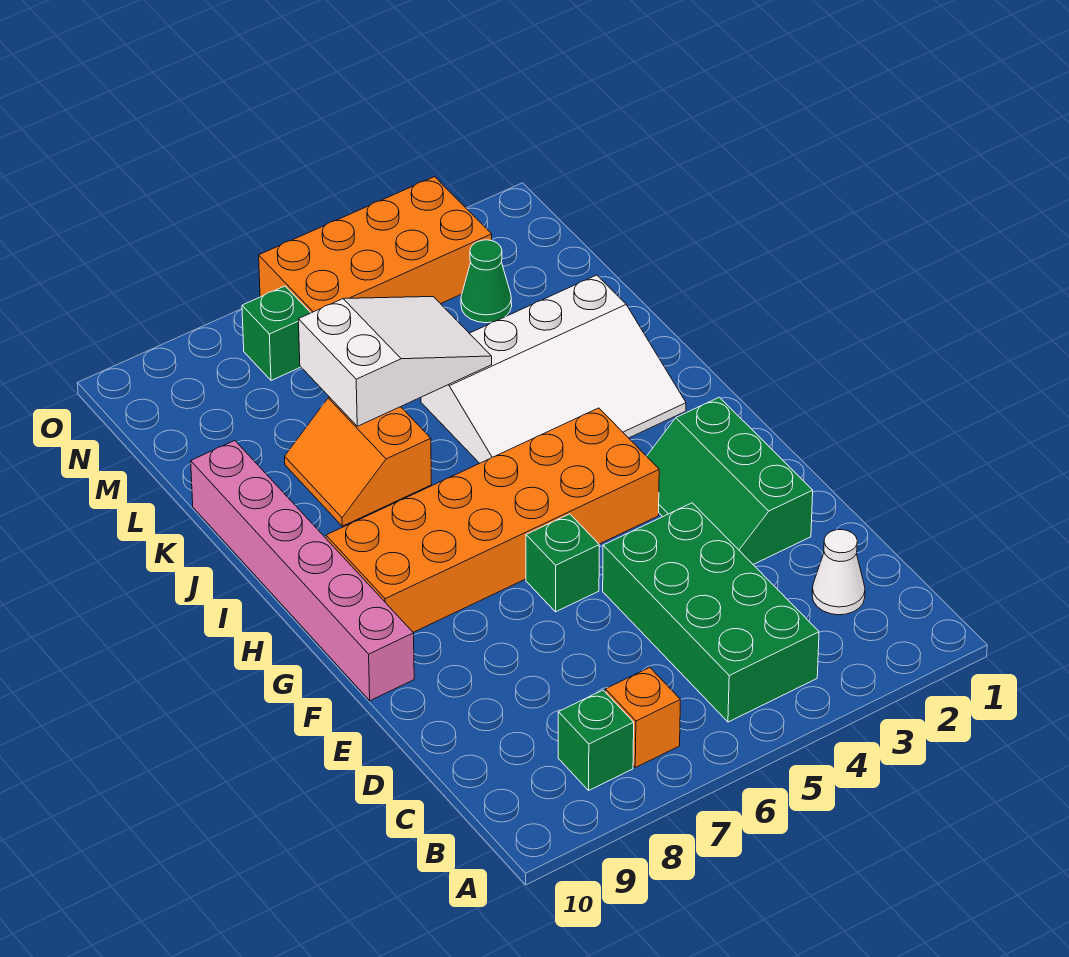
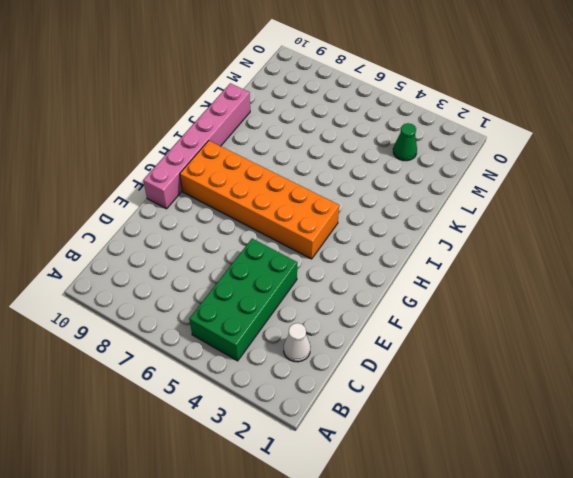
none -> orange brick B7 level 1
none -> green brick B8 level 1
none -> green slope E2:G3 level 1 top 2

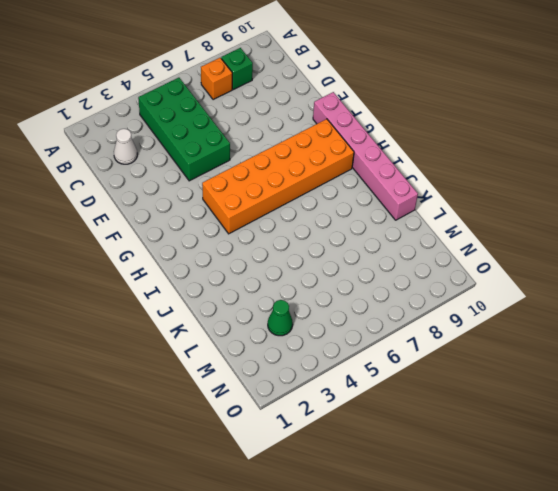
none -> green slope E2:G3 level 1 top 2
none -> green brick F6 level 1
none -> white slope I2:K5 level 1 top K

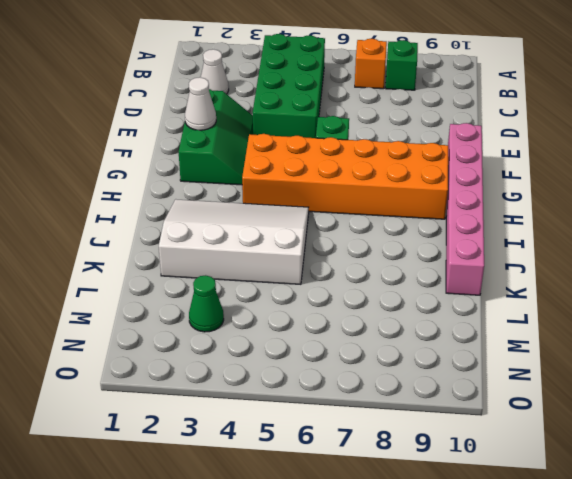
white cone F2 level 2 -> none
none -> orange slope J7:K8 level 1 top 7
none -> orange brick N3:O6 level 1
none -> green brick N7 level 1

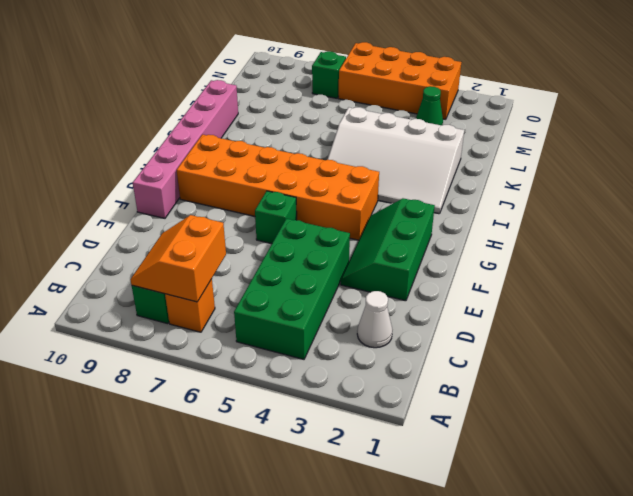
orange slope B7:C8 level 2 top 7 -> orange slope J7:K8 level 1 top 7
none -> white slope K5:L7 level 2 top 7

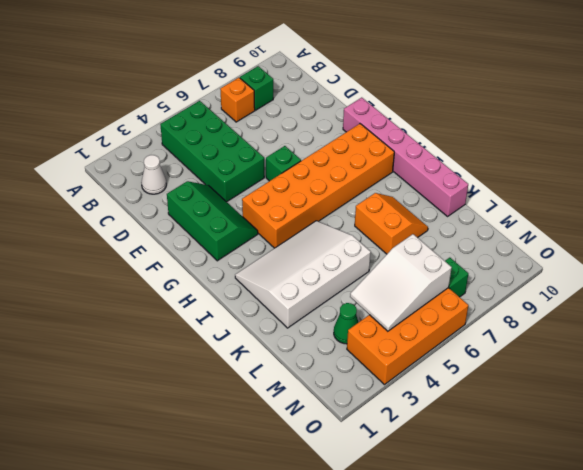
white slope M4:N6 level 2 top 6 -> white slope K5:L7 level 2 top 7

